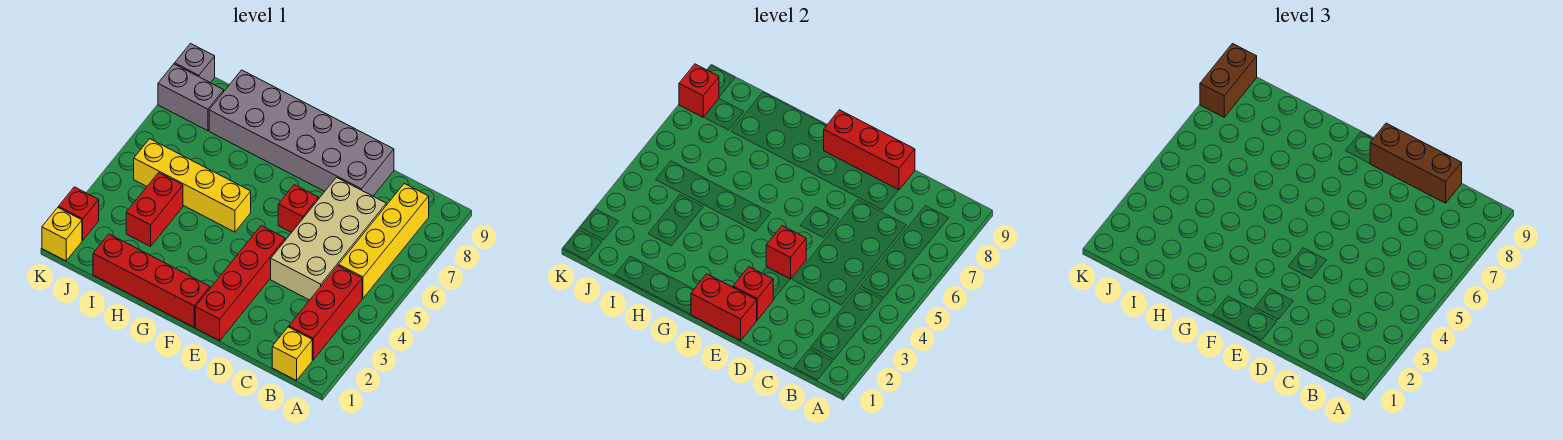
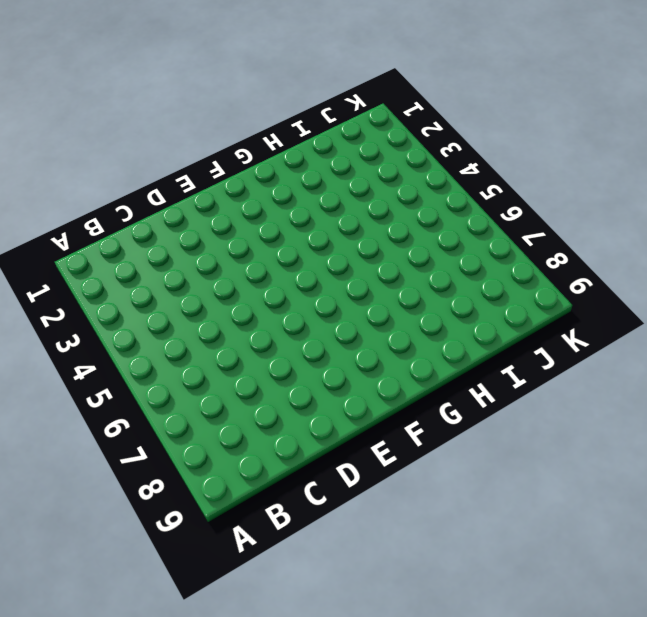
none -> yellow brick B1 level 1
none -> red brick B2:B4 level 1
none -> yellow brick B5:B8 level 1

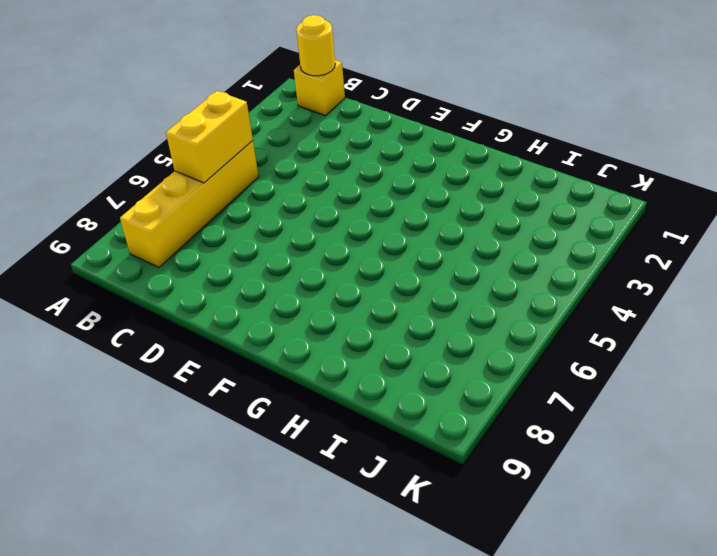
yellow round brick B1 level 2 -> none
yellow brick B5:B6 level 2 -> none
none -> red brick B2:B4 level 1
none -> tan brick C4:D7 level 1
none -> grey brick D8:I9 level 1

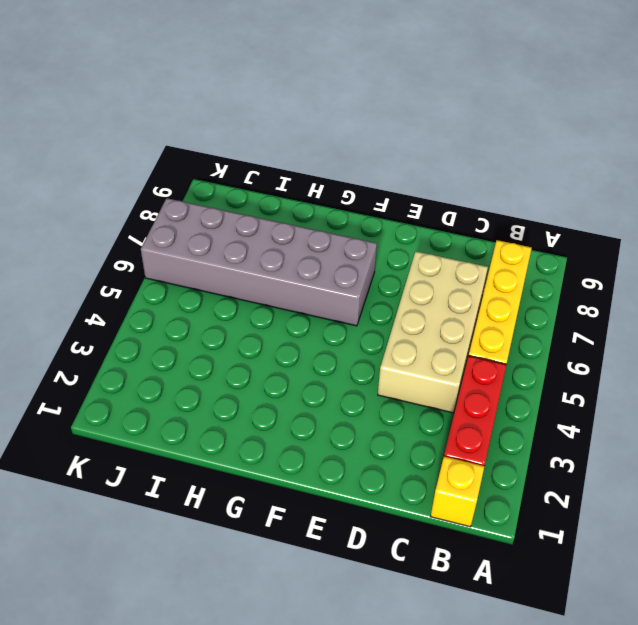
grey brick F6:K7 level 1 -> grey brick D8:I9 level 1
none -> red brick E1:E4 level 1
none -> red brick E6 level 1
none -> red brick F1:I1 level 1

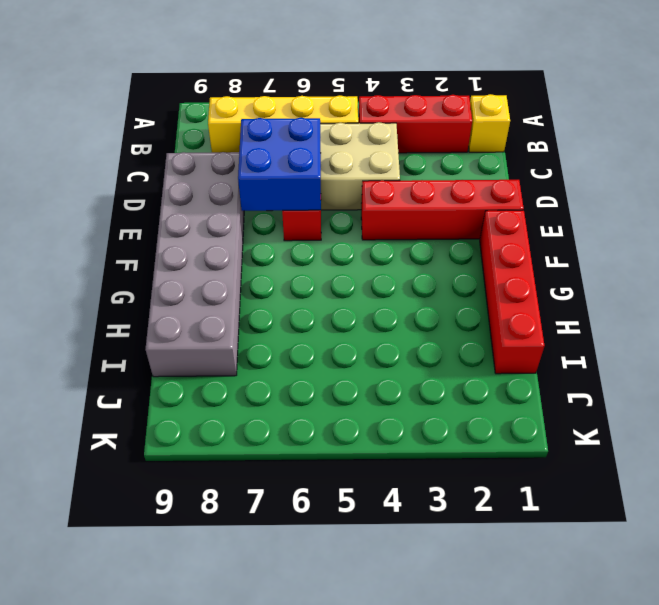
blue brick D6:E7 level 2 -> none
none -> yellow brick G5:J5 level 1
none -> red brick I3:I4 level 1
none -> grey brick J8:K8 level 1

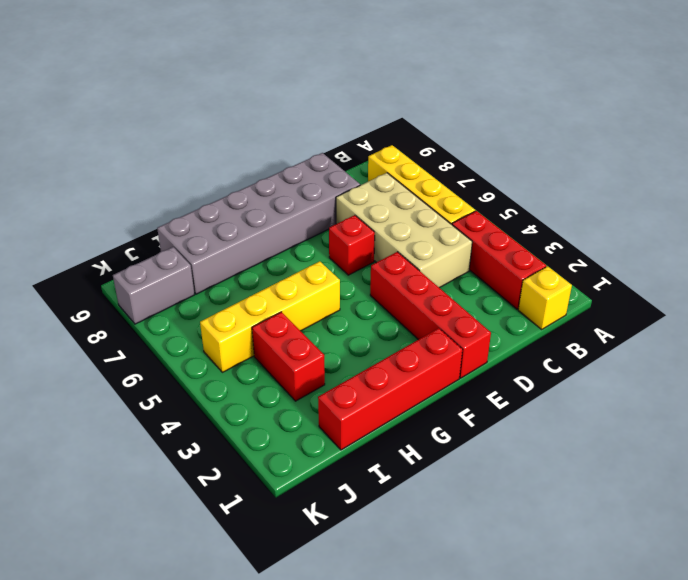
none -> yellow brick K1 level 1
none -> red brick K2 level 1
none -> grey brick K9 level 1

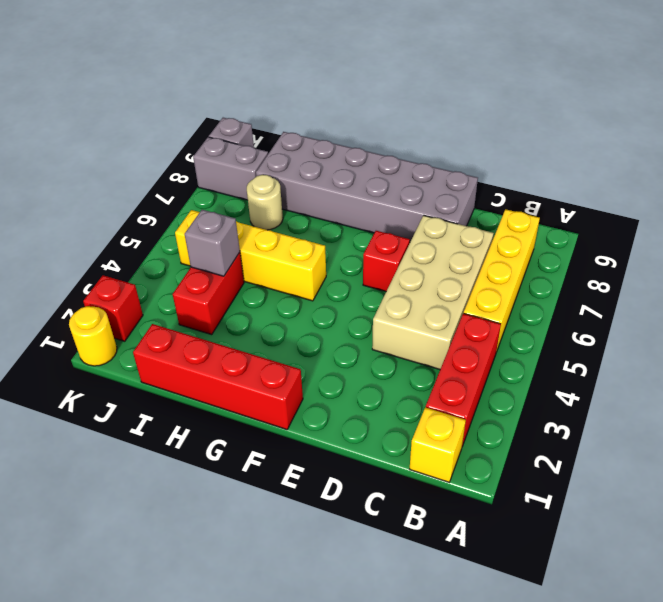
grey brick I4 level 2 -> none
tan round brick I7 level 1 -> none
yellow round brick K1 level 1 -> yellow brick K1 level 1
none -> red brick E1:E4 level 1
none -> red brick D9:F9 level 2
none -> red brick E1:F1 level 2

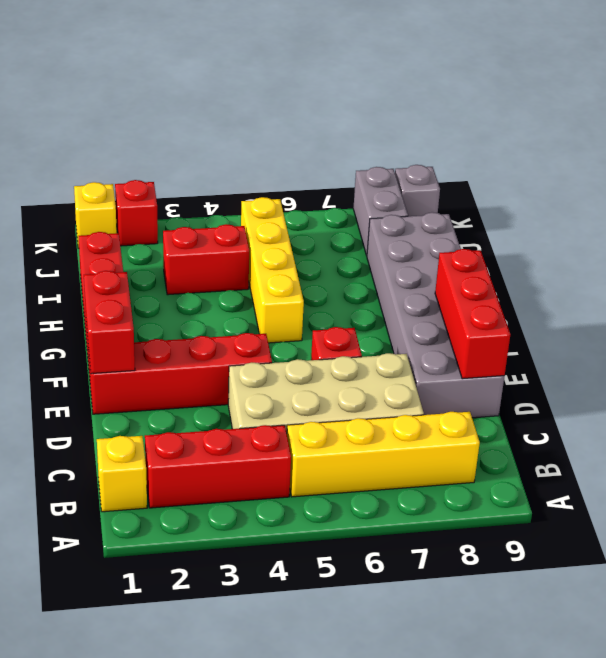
none -> red brick E2 level 2
none -> red brick E4 level 2
none -> red brick K8 level 2

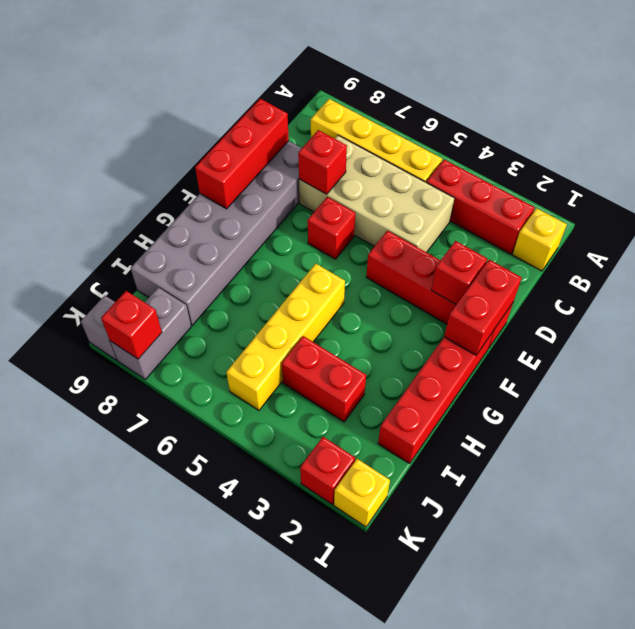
red brick D7 level 2 -> red brick E4 level 2
none -> brown brick C9:E9 level 3
none -> brown brick K8:K9 level 3

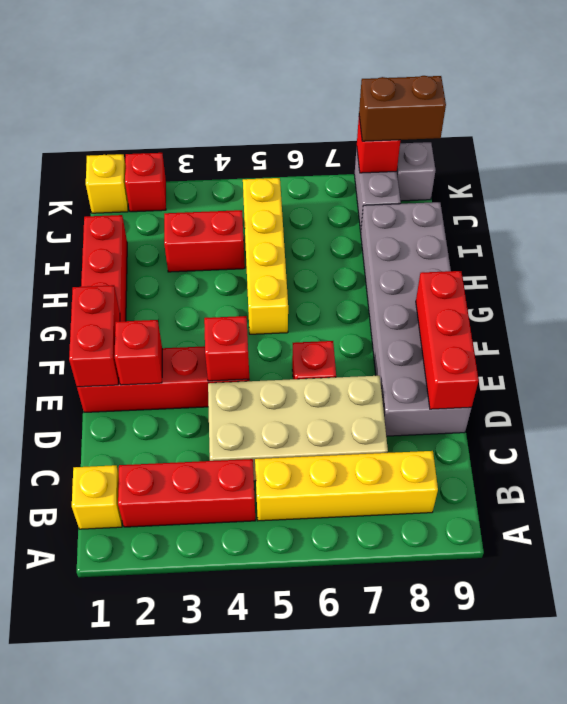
none -> brown brick C9:E9 level 3

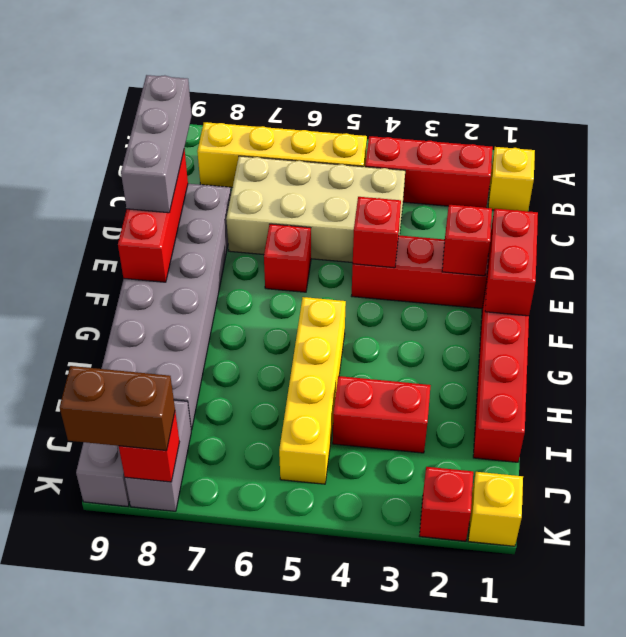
grey brick C9:E9 level 3 -> brown brick C9:E9 level 3

